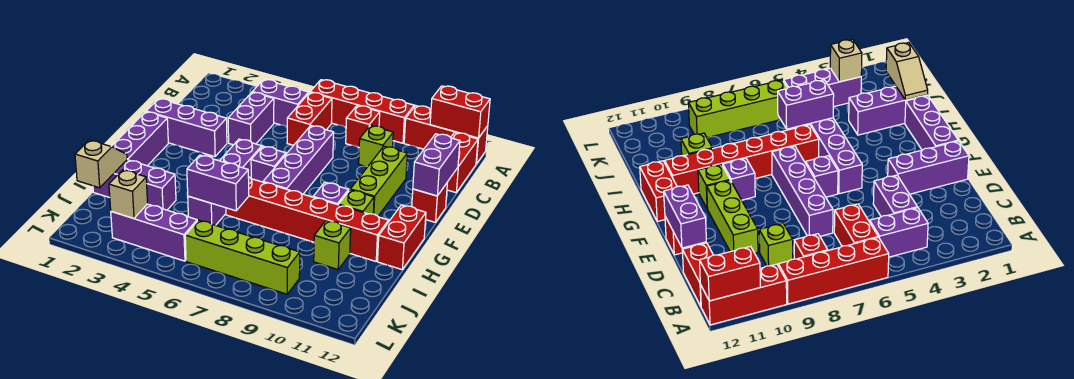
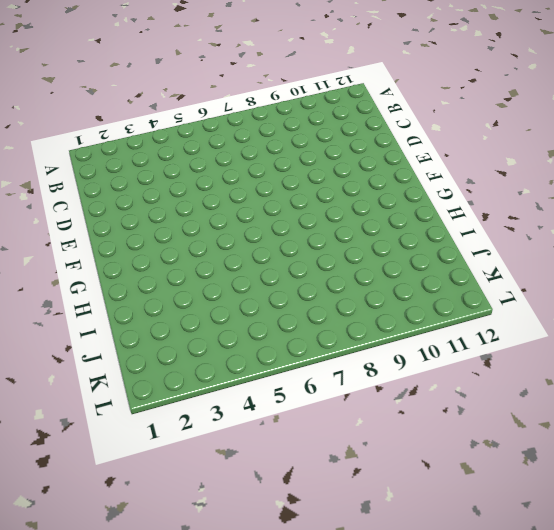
none -> red brick A6:A9 level 1
none -> red brick A10:A12 level 1
none -> purple brick B4:B5 level 1

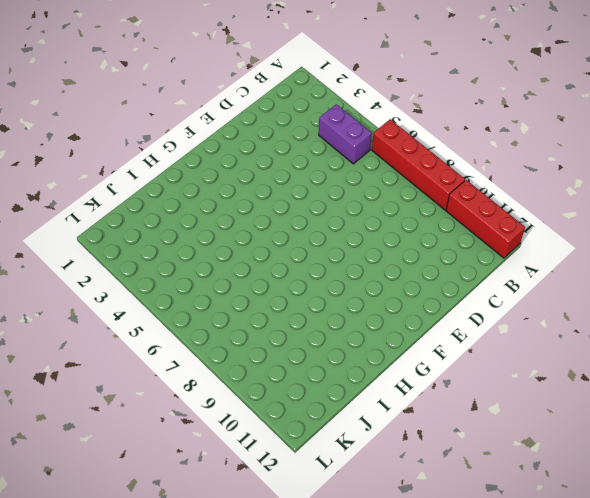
none -> red brick B6:C6 level 1
none -> red brick B8 level 1
none -> red brick B12:C12 level 1

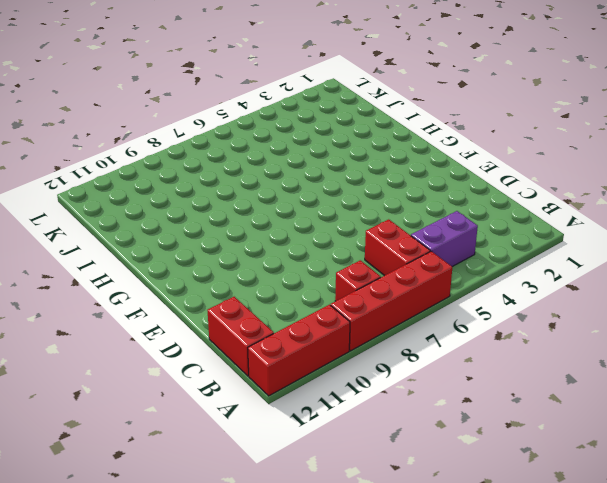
none -> purple brick C4:D4 level 1
none -> lime brick C9 level 1
none -> purple brick D7:G7 level 1

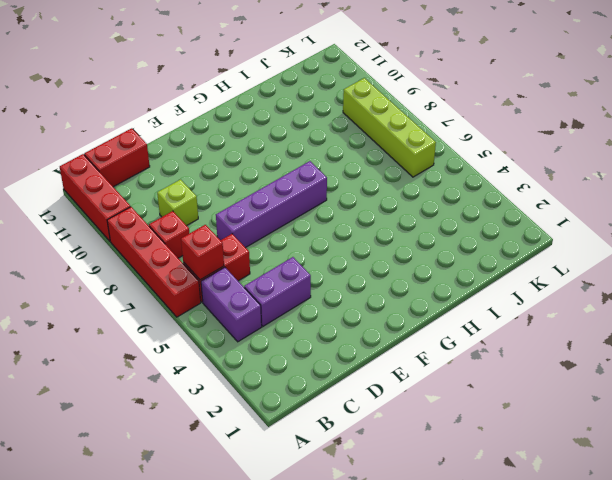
red brick B6 level 2 -> red brick E12 level 1
none -> lime brick D10:F10 level 1
none -> purple brick E1:E3 level 1
none -> purple brick F1:H1 level 1

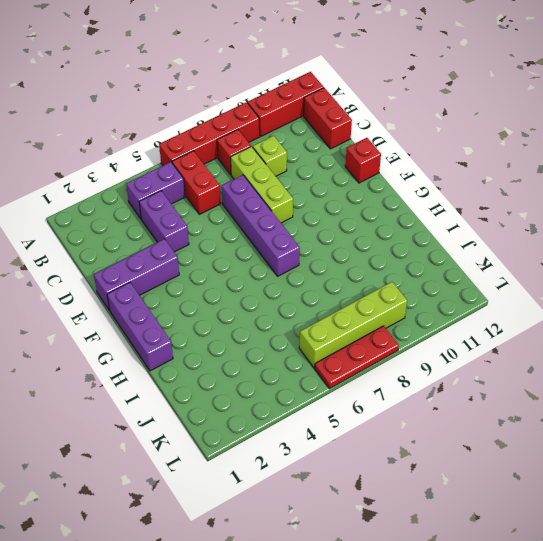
lime brick C8:E8 level 1 -> lime brick D10:F10 level 1
red plate L6:L8 level 1 -> none
none -> purple brick F5:I5 level 1
none -> purple brick F6 level 1
none -> purple brick G9 level 1

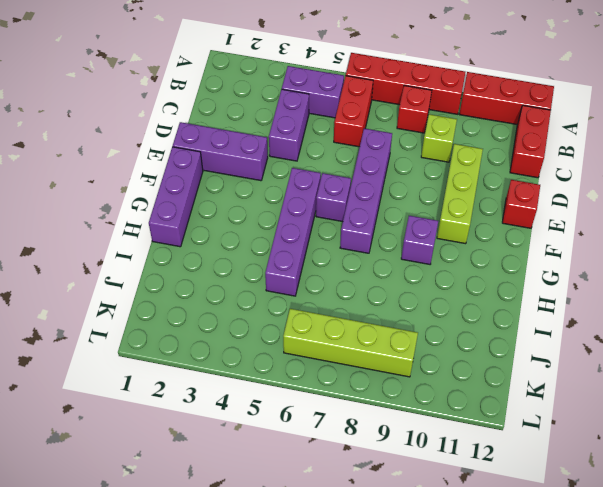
none -> lime brick G10 level 1
none -> red brick G12:H12 level 1
none -> red brick H6:H11 level 1

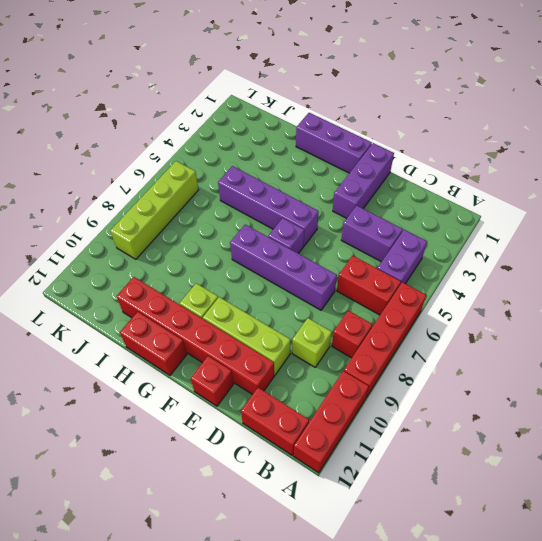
red brick D11:I11 level 1 -> red brick H6:H11 level 1
none -> purple brick G9 level 1
none -> purple brick I1:I3 level 1
none -> lime brick I10 level 1

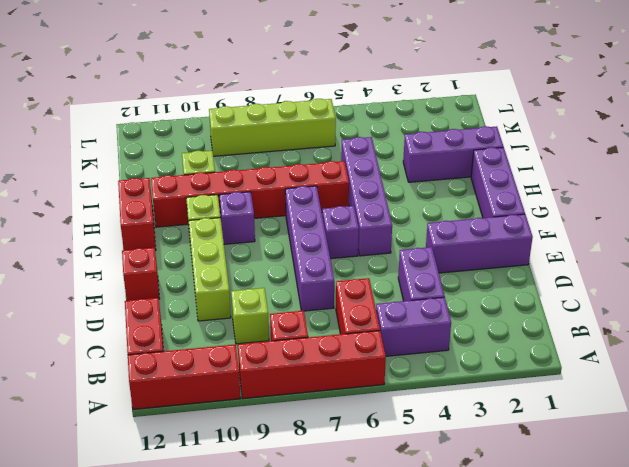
none -> purple brick K3:K5 level 1
none -> red brick A11:A12 level 2
none -> purple brick D12:E12 level 2

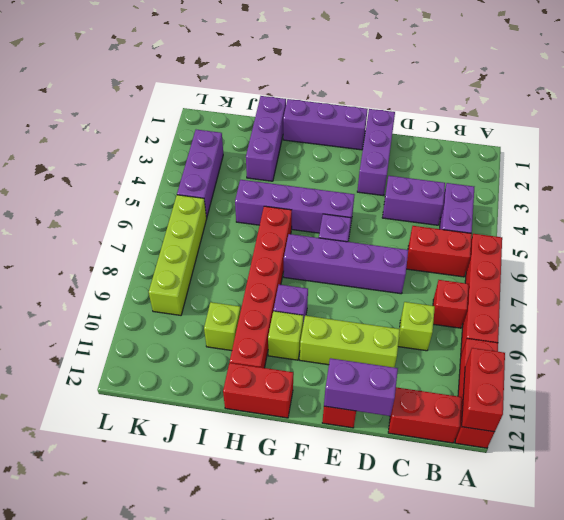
none -> tan slope I1:J1 level 2 top J
none -> purple brick I5:I6 level 2
none -> tan brick K3 level 2

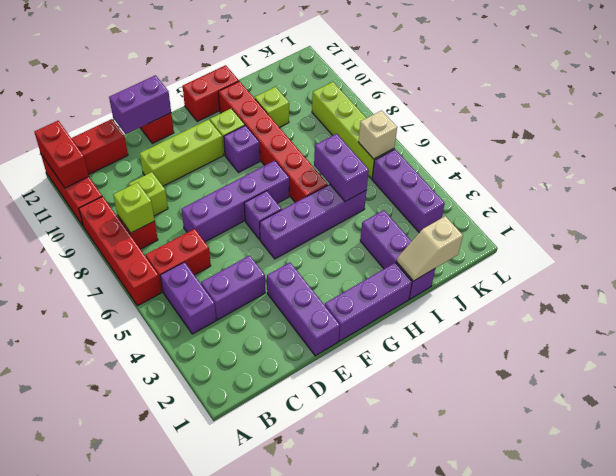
lime brick B8 level 2 -> none
tan brick K6 level 2 -> tan brick K3 level 2

